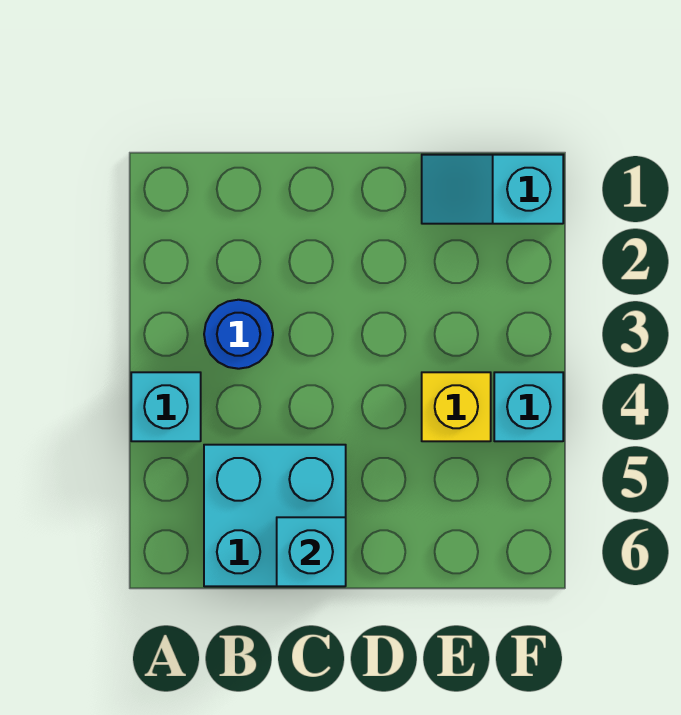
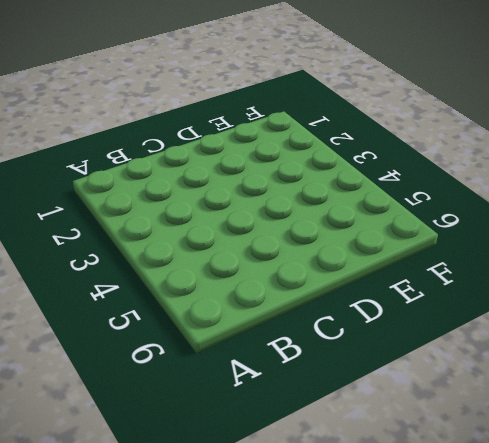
none -> cyan brick A4 level 1
none -> blue round brick B3 level 1

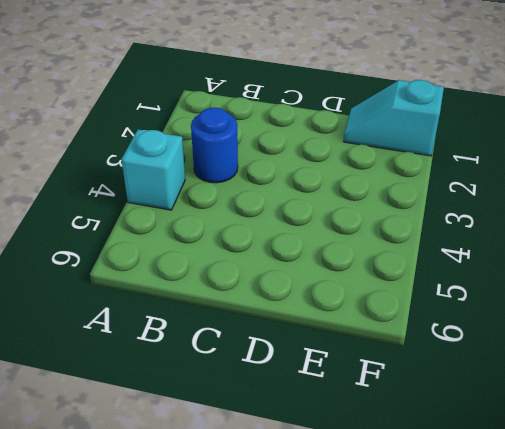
none -> cyan brick B5:C6 level 1
none -> yellow brick E4 level 1

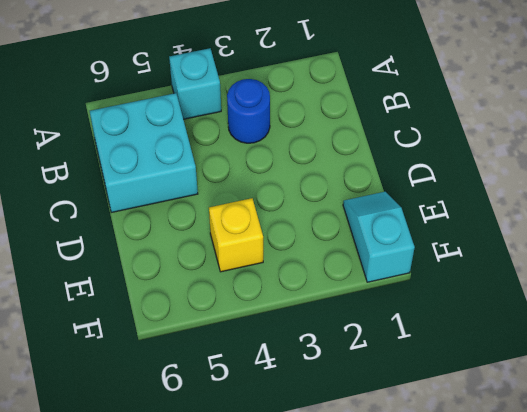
none -> cyan brick F4 level 1
none -> cyan brick C6 level 2

